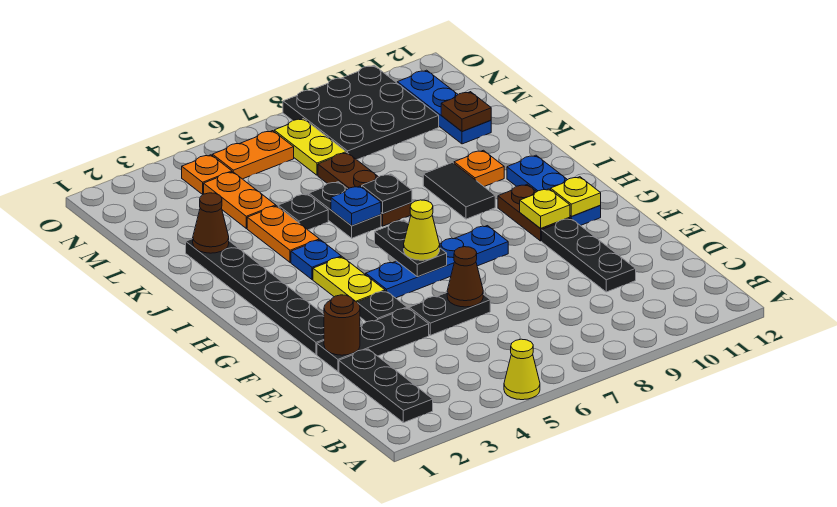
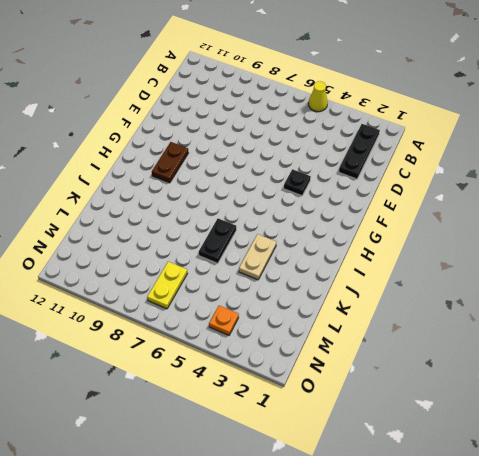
tan plate J4:K4 level 1 -> orange plate J4:K4 level 1
none -> black plate D10:F10 level 1
none -> black plate E2:E4 level 1
none -> black plate E5:E6 level 1
none -> black plate F2:K2 level 1

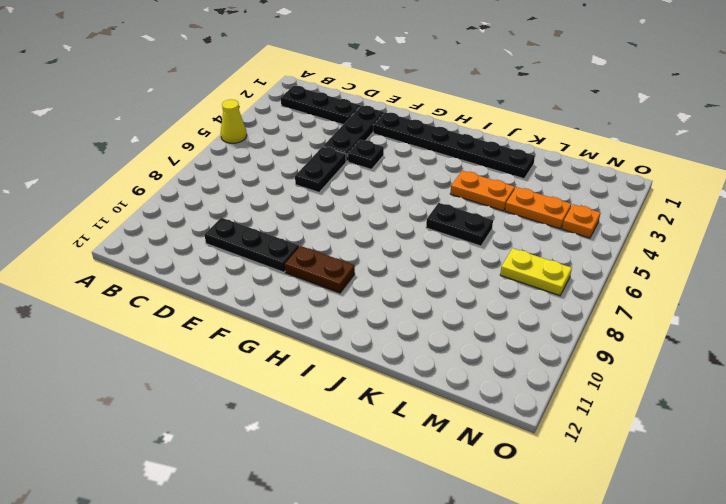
none -> yellow plate G4:H4 level 1
none -> blue plate G5:G8 level 1
none -> blue plate G11:I11 level 1
none -> blue plate I4 level 1

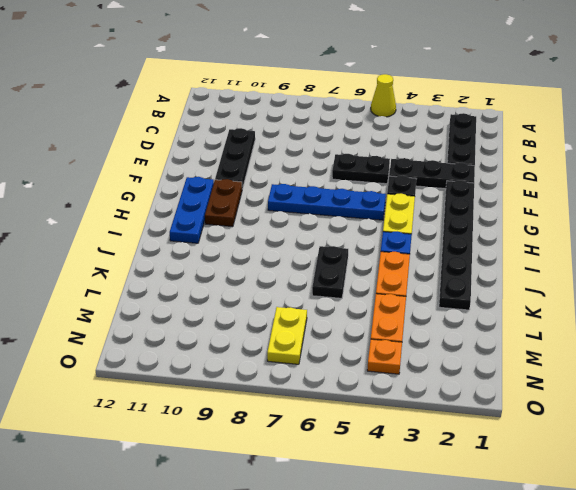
none -> black tile I9:J9 level 1
none -> brown plate J7:L7 level 1
none -> orange plate J10 level 1
none -> black plate K5 level 1

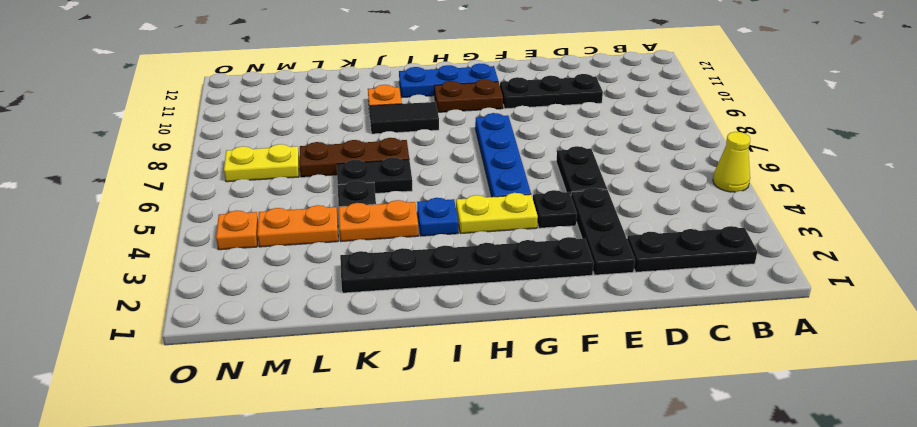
none -> blue plate L11:N11 level 1
none -> black plate M8:O10 level 1
none -> orange plate N5:N6 level 1
none -> brown round brick E2 level 2

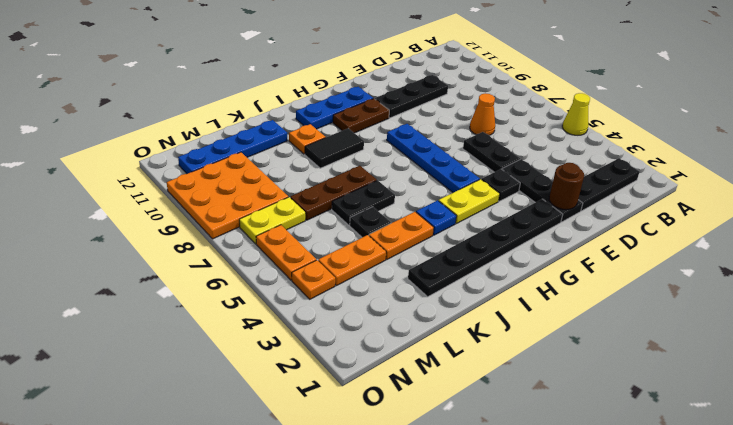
orange cone D7 level 1 -> none
blue plate K11:N11 level 1 -> blue plate L11:N11 level 1
orange plate M8:O10 level 1 -> black plate M8:O10 level 1
none -> brown cone E6 level 2
none -> black plate G6:H6 level 2
none -> yellow plate G10 level 2
none -> yellow plate G11 level 2

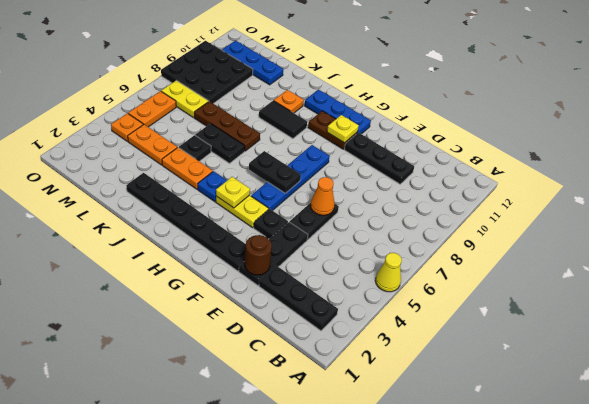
orange cone E6 level 2 -> brown cone E6 level 2
yellow plate H4 level 2 -> yellow plate G11 level 2
none -> blue plate J6 level 2
none -> black plate J7 level 2
none -> brown cone K2 level 2
none -> brown plate L11 level 2

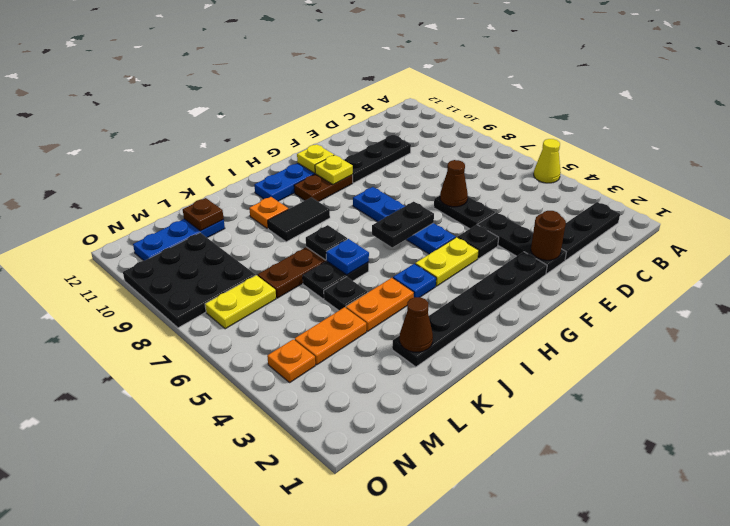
none -> orange plate N5:N6 level 1
none -> yellow cone G6 level 3

